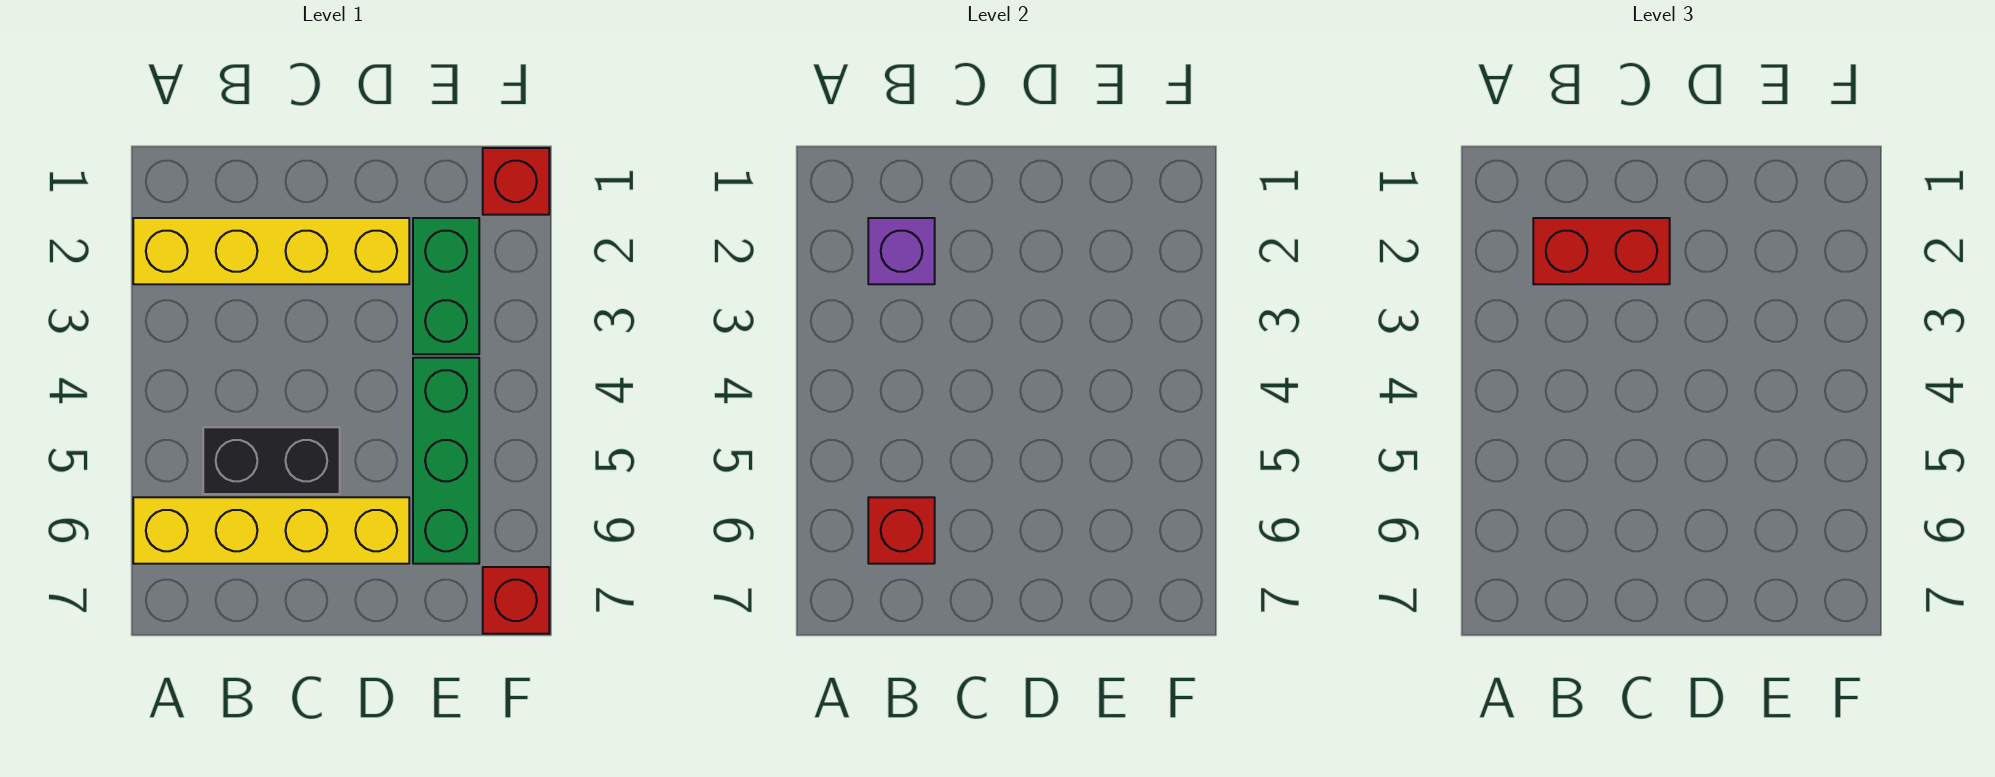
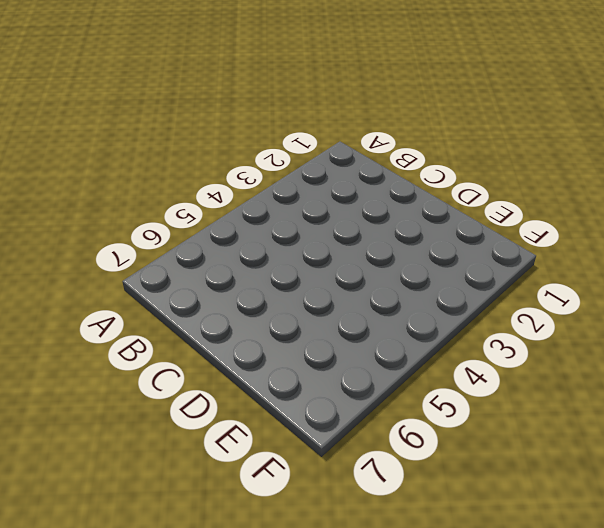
none -> yellow brick A2:D2 level 1
none -> yellow brick A6:D6 level 1

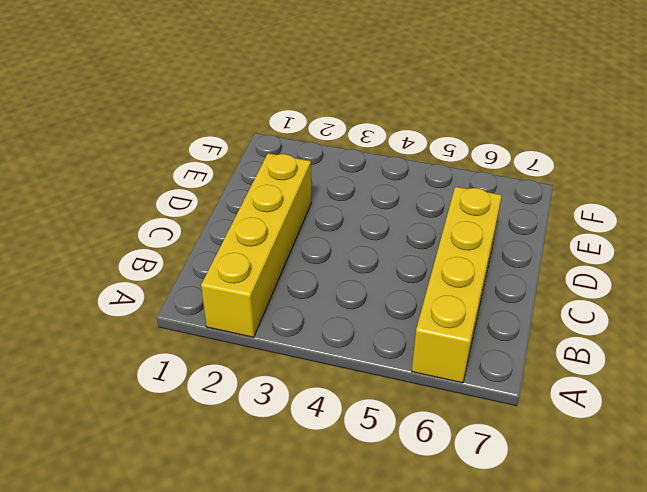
none -> black brick B5:C5 level 1
none -> green brick E2:E3 level 1

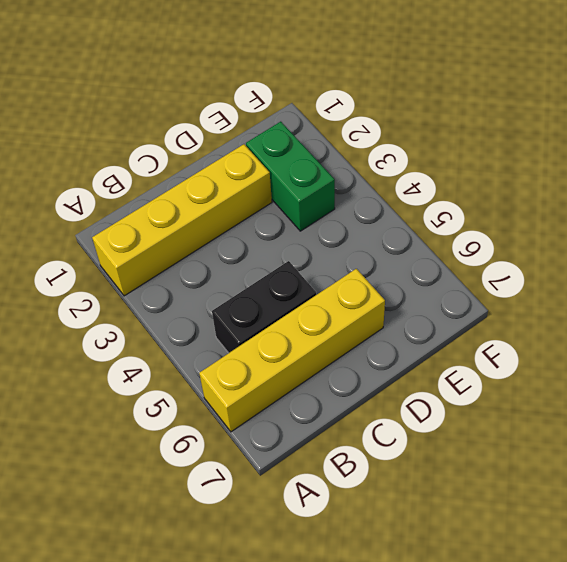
none -> green brick E4:E6 level 1
none -> red brick F1 level 1

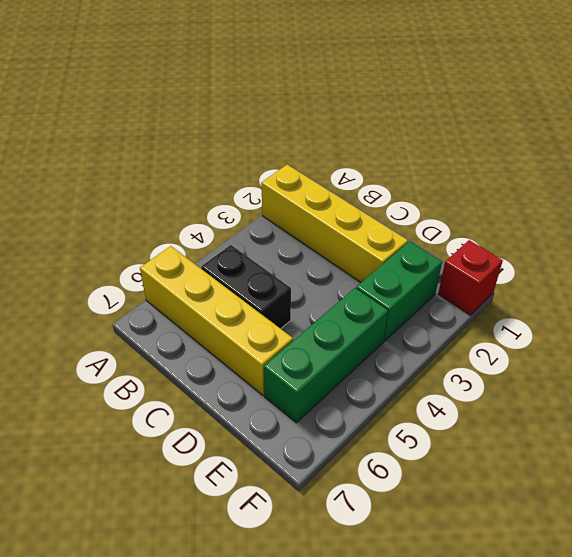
none -> red brick F7 level 1
none -> purple brick B2 level 2

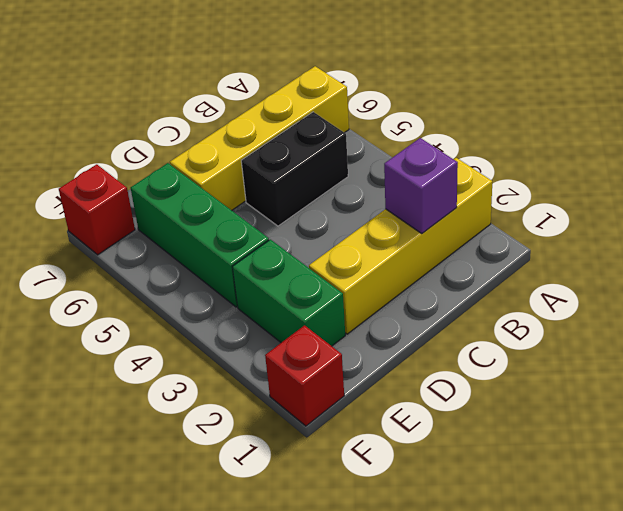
none -> red brick B6 level 2
none -> red brick B2:C2 level 3

